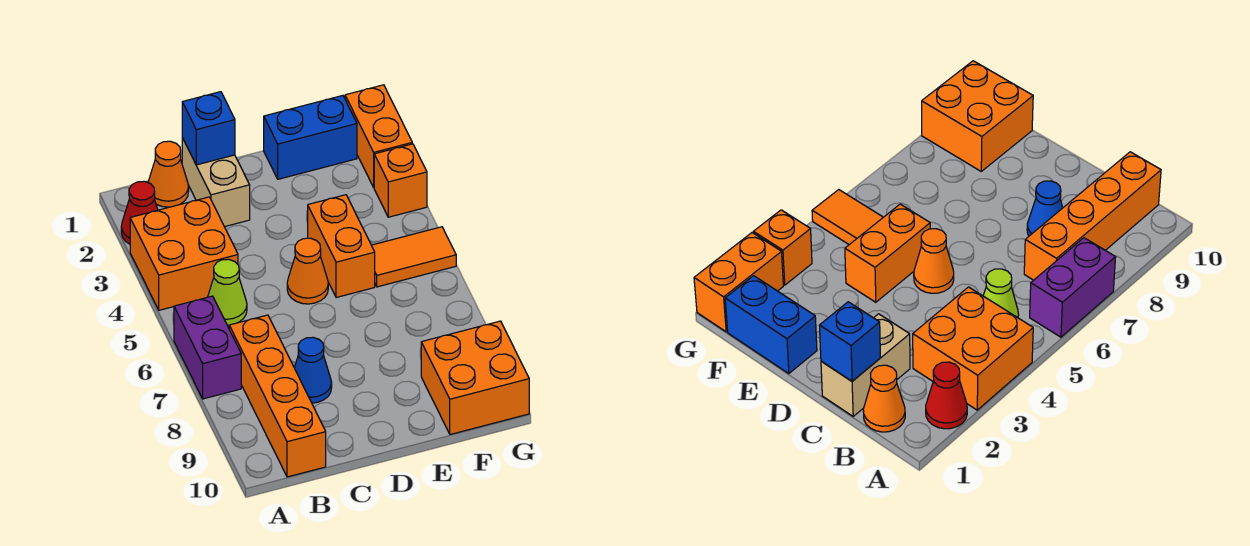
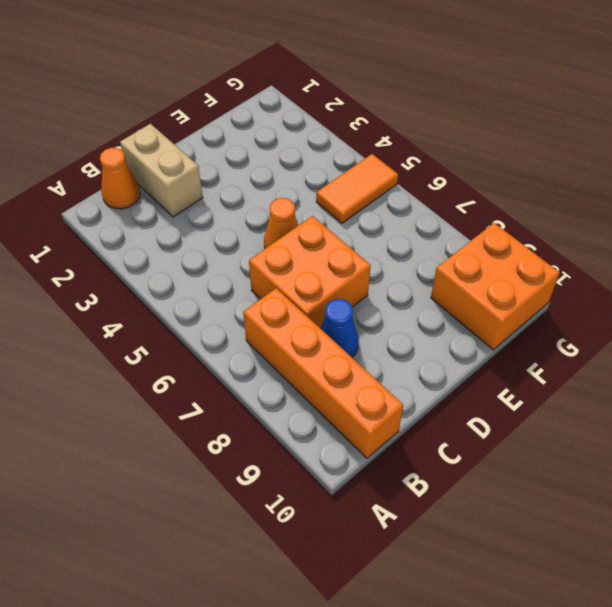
orange brick C6:D7 level 1 -> orange brick A3:B4 level 1
none -> red cone A2 level 1
none -> purple brick A6:A7 level 1
none -> lime cone B5 level 1

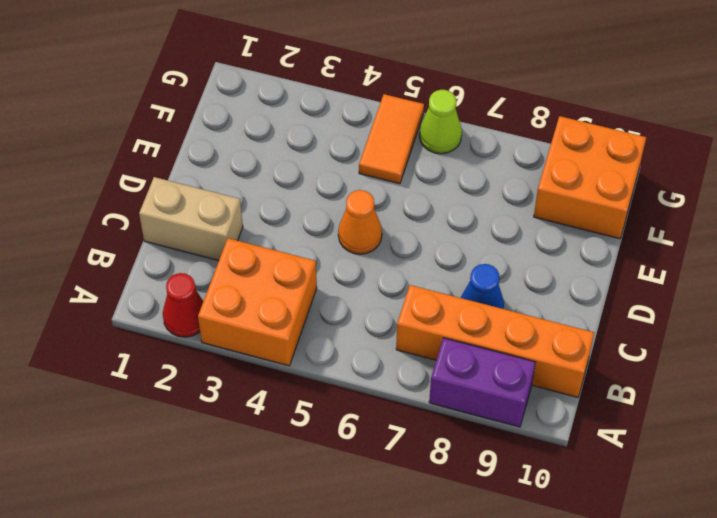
purple brick A8:A9 level 1 -> purple brick A6:A7 level 1
lime cone G6 level 1 -> lime cone B5 level 1
none -> orange cone B1 level 1
none -> blue brick E1:F1 level 1
none -> orange brick E4:E5 level 1

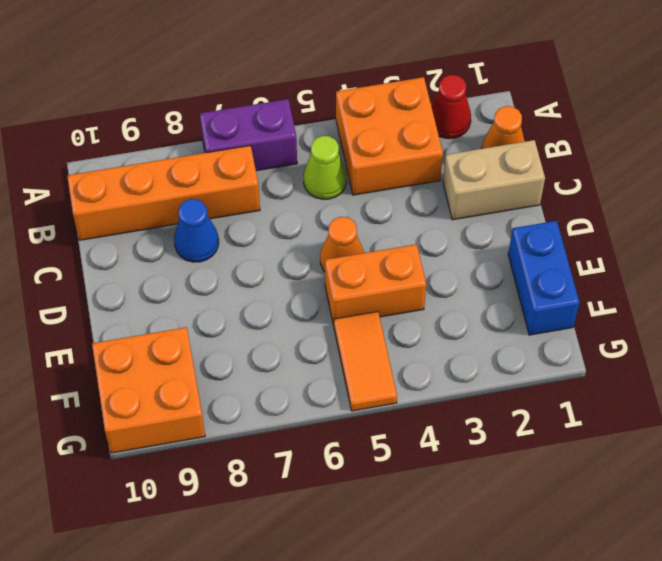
none -> orange brick G1:G2 level 1
none -> orange brick G3 level 1
none -> blue brick C1 level 2

